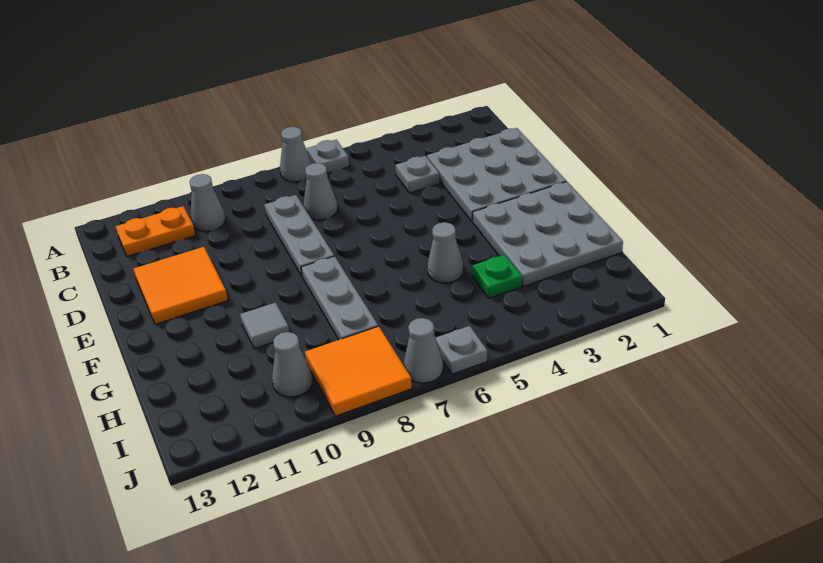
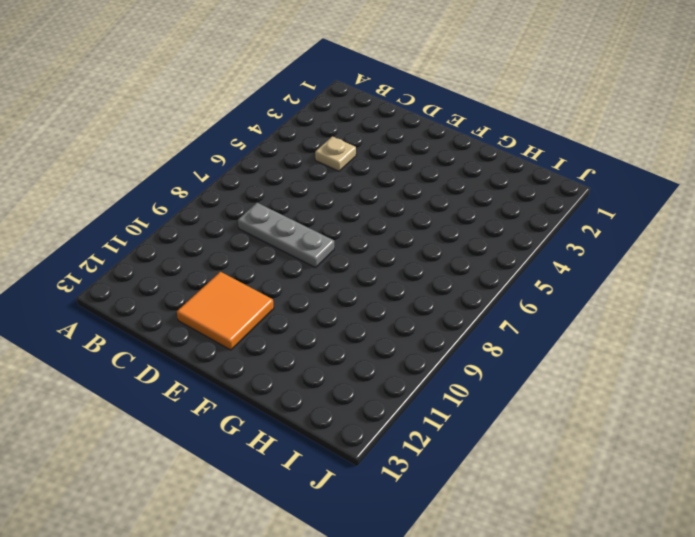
tan plate C4 level 1 -> grey plate C4 level 1
none -> grey plate A6 level 1
none -> grey cone A7 level 1
none -> grey cone B10 level 1

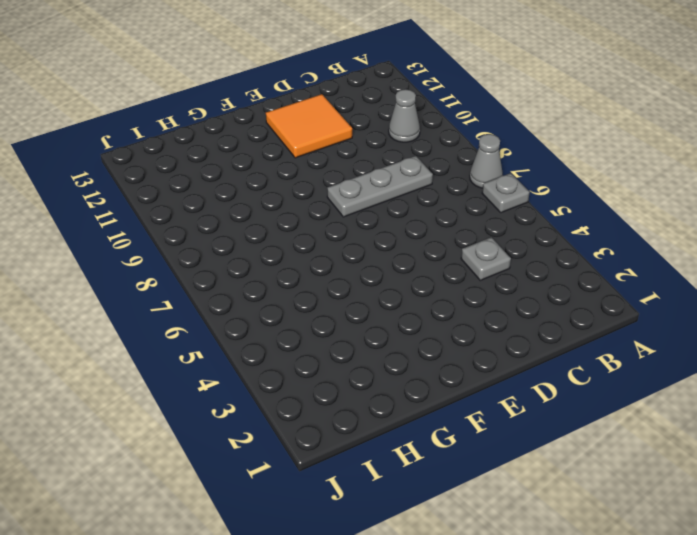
none -> orange plate B11:B12 level 1
none -> grey plate C1:E3 level 1
none -> grey cone C7 level 1

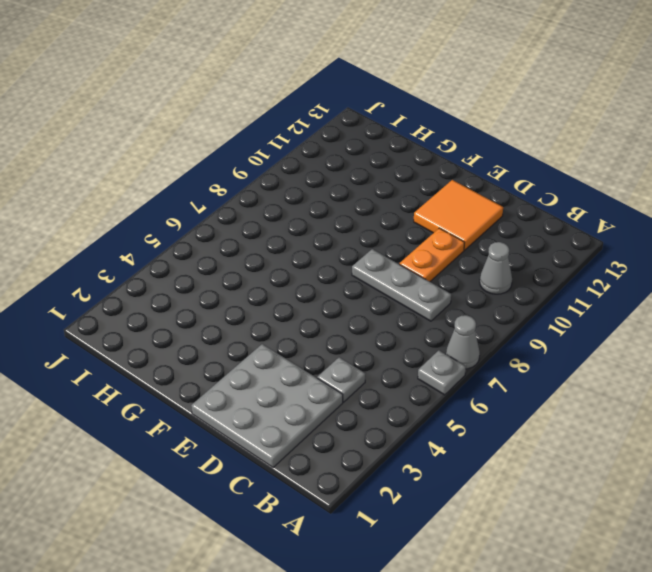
orange plate D9:D10 level 1 -> orange plate B11:B12 level 1
none -> grey cone C7 level 1
none -> grey plate F1:H3 level 1
none -> grey plate F8:H8 level 1

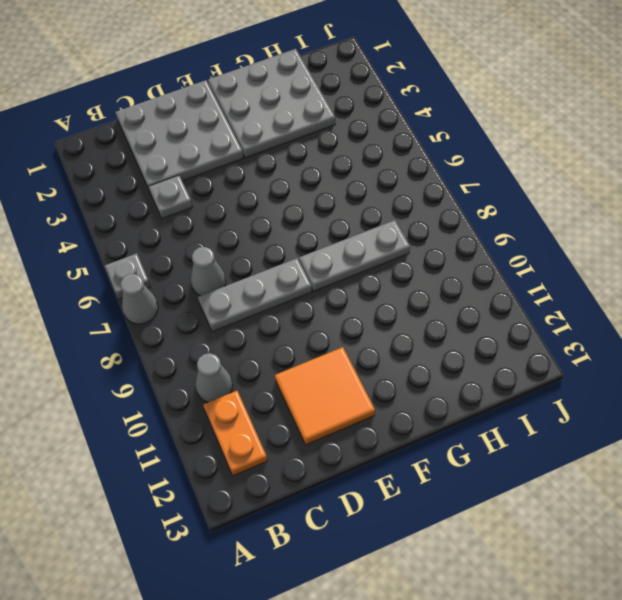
none -> grey cone G5 level 1
none -> grey tile G10 level 1
none -> green plate H4 level 1

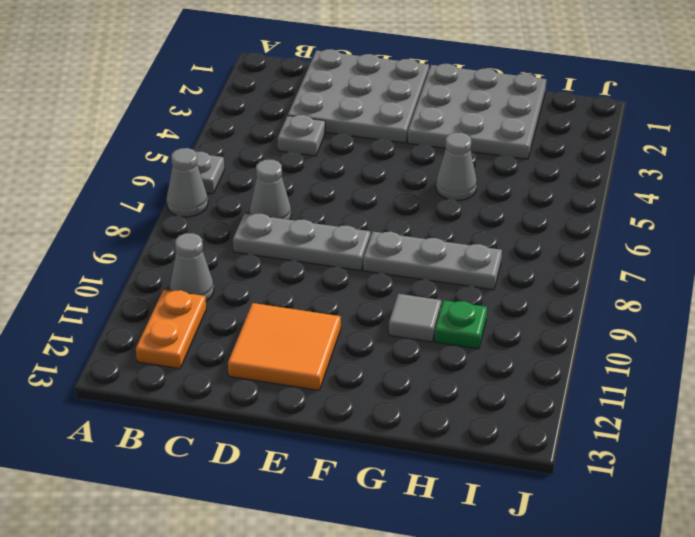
green plate H10 level 1 -> green plate H4 level 1
none -> orange tile I8:J9 level 1
none -> grey cone I10 level 1
none -> grey plate J6 level 1

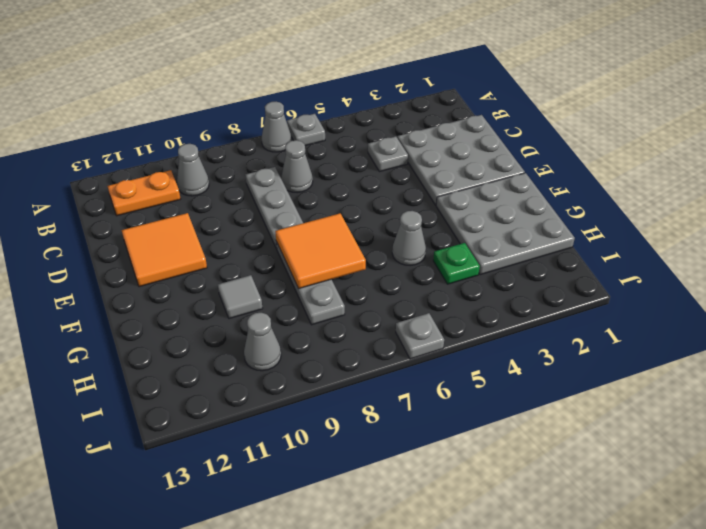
orange tile F7:G8 level 2 -> orange tile I8:J9 level 1
none -> grey cone J7 level 1

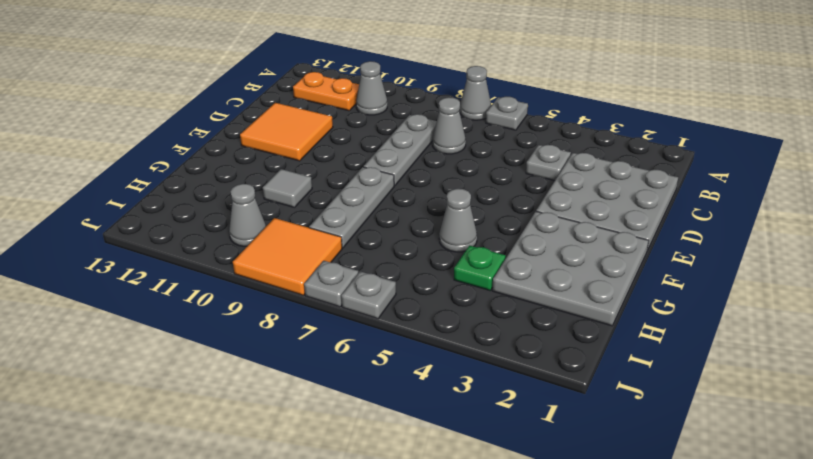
grey plate J7 level 1 -> grey cone J7 level 1

